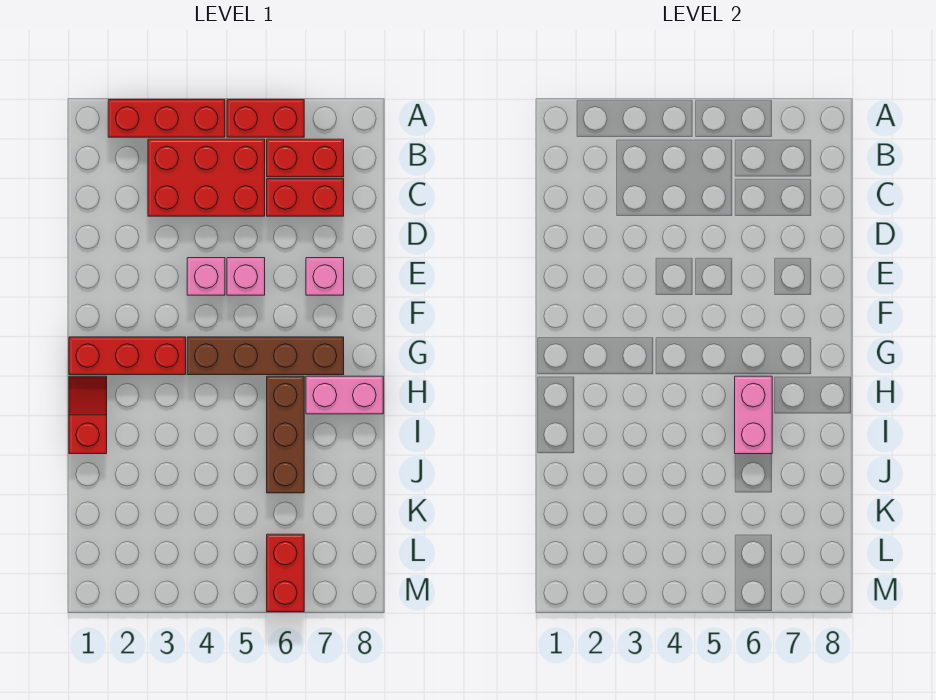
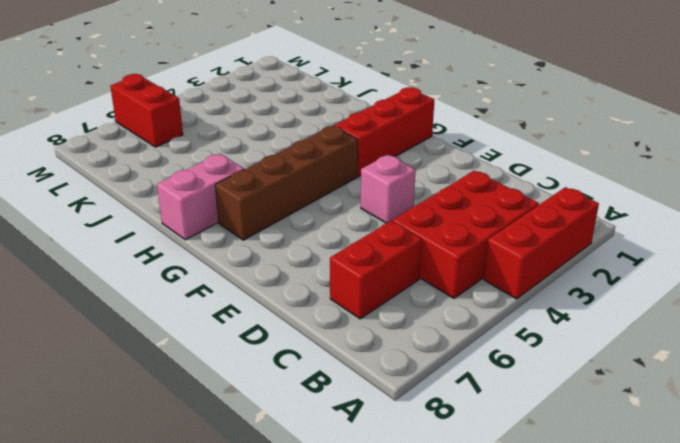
none -> red brick A5:A6 level 1
none -> red brick B6:B7 level 1
none -> pink brick E5 level 1

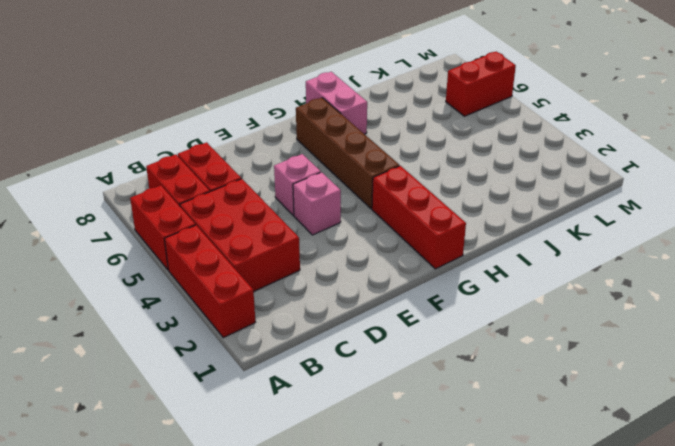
none -> pink brick E7 level 1
none -> red slope H1:I1 level 1 top I
none -> brown brick H6:J6 level 1

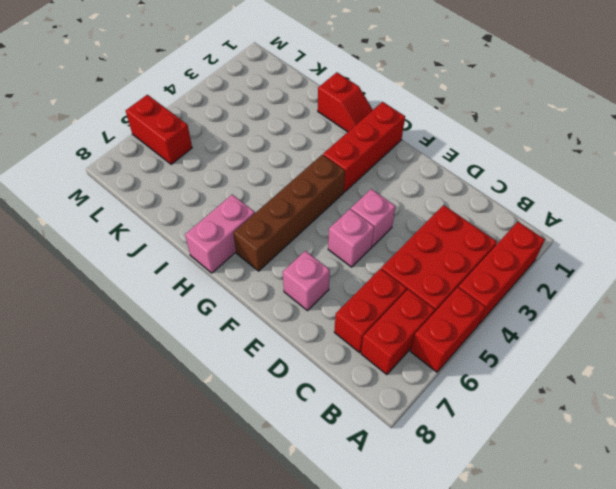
none -> brown brick H6:J6 level 1
none -> pink brick H6:I6 level 2

